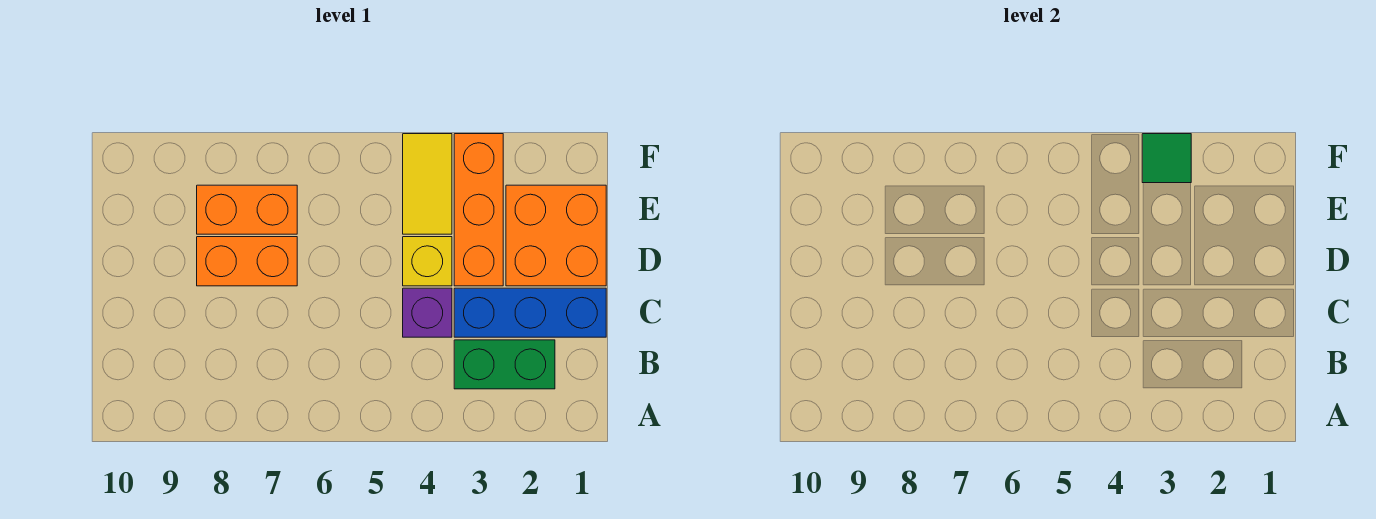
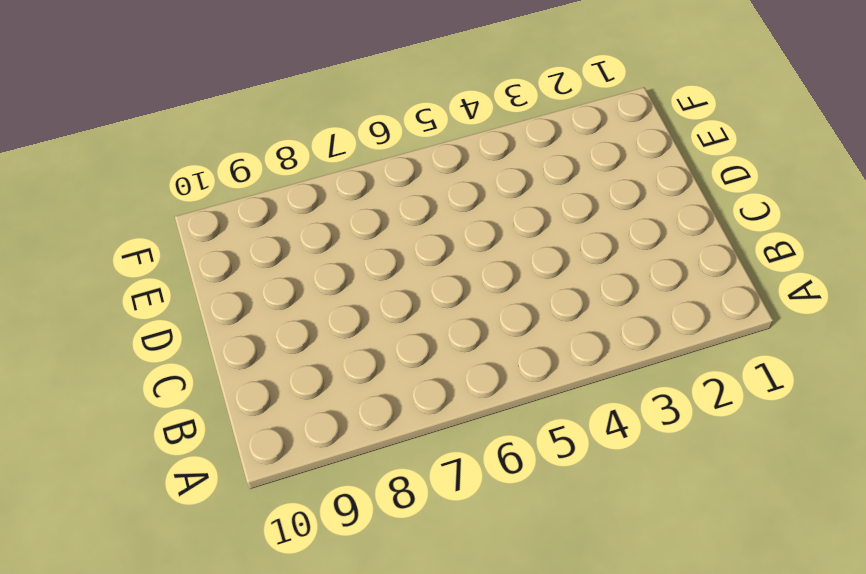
none -> green brick B2:B3 level 1
none -> blue brick C1:C3 level 1

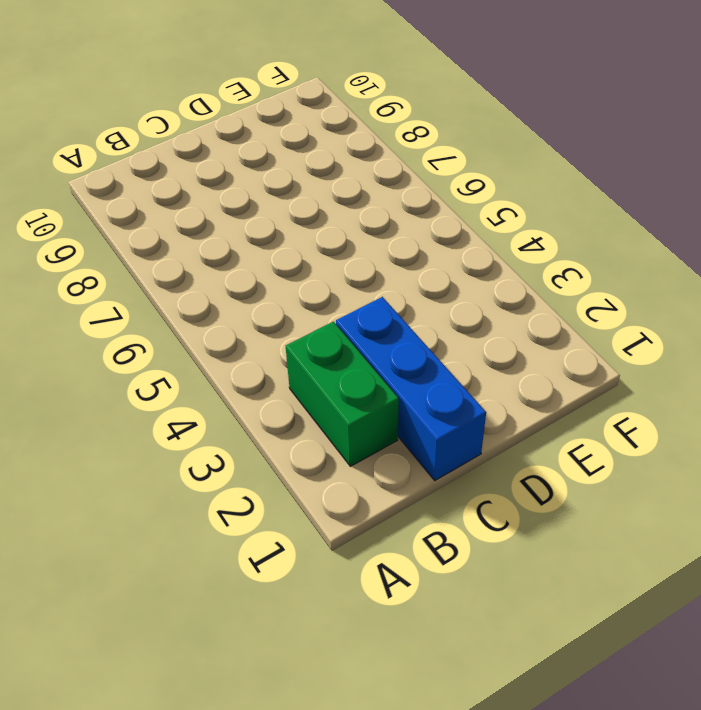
none -> purple brick C4 level 1
none -> orange brick D1:E2 level 1

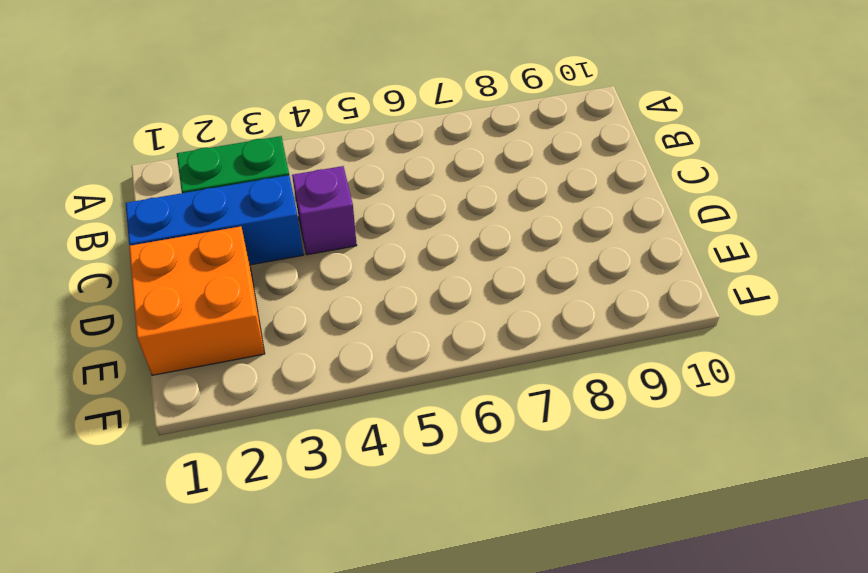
none -> orange brick D3:F3 level 1
none -> yellow brick D4 level 1

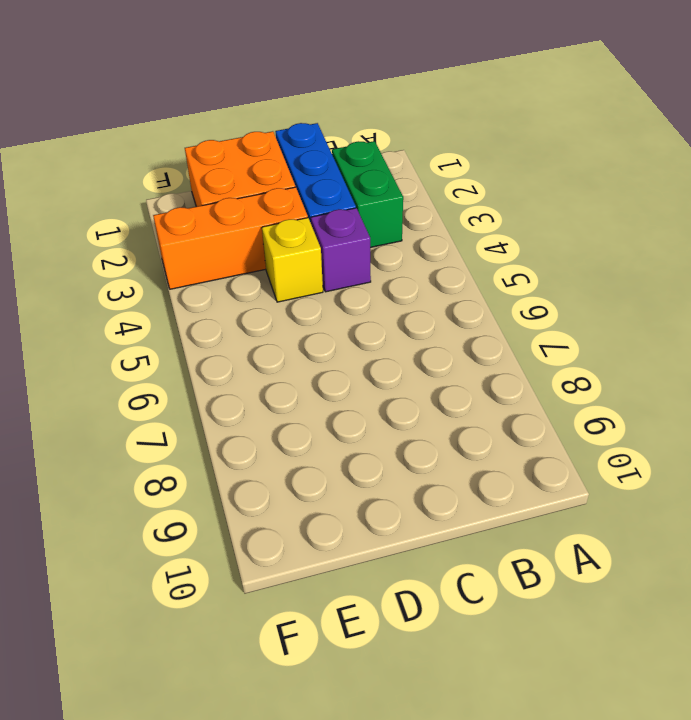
none -> orange brick D7:D8 level 1
none -> yellow tile E4:F4 level 1

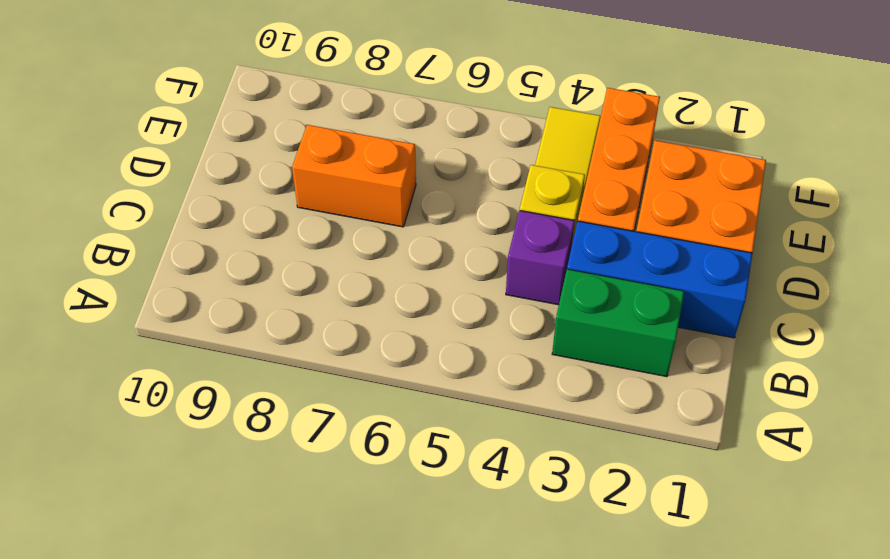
none -> orange brick E7:E8 level 1
none -> green tile F3 level 2

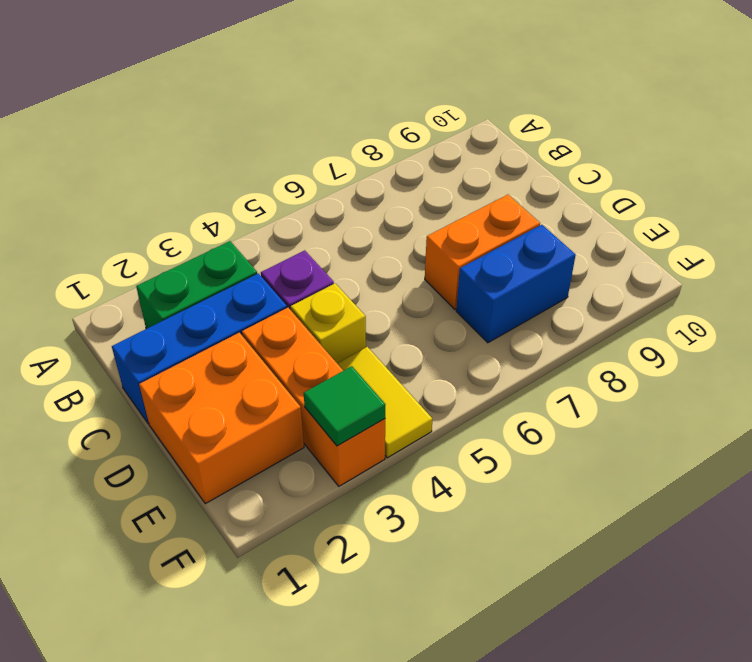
blue brick E7:E8 level 1 -> orange brick E7:E8 level 1

